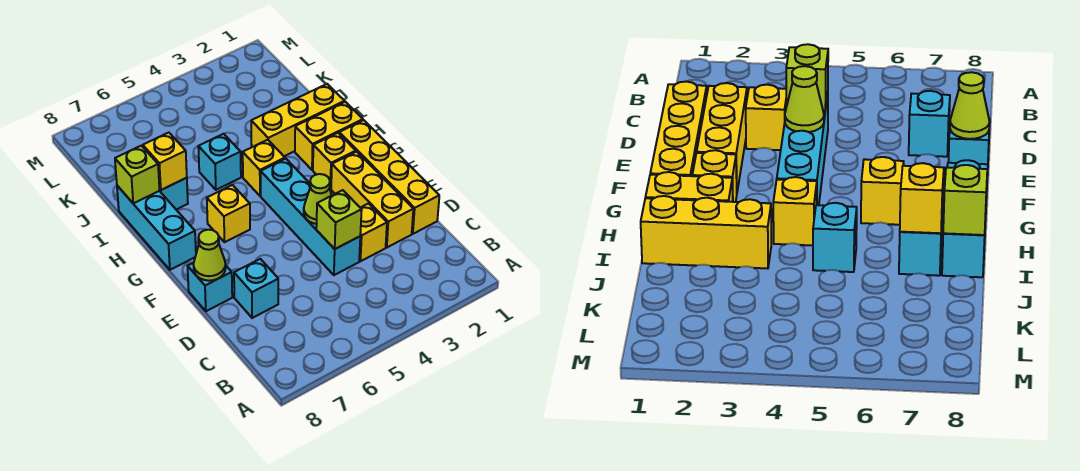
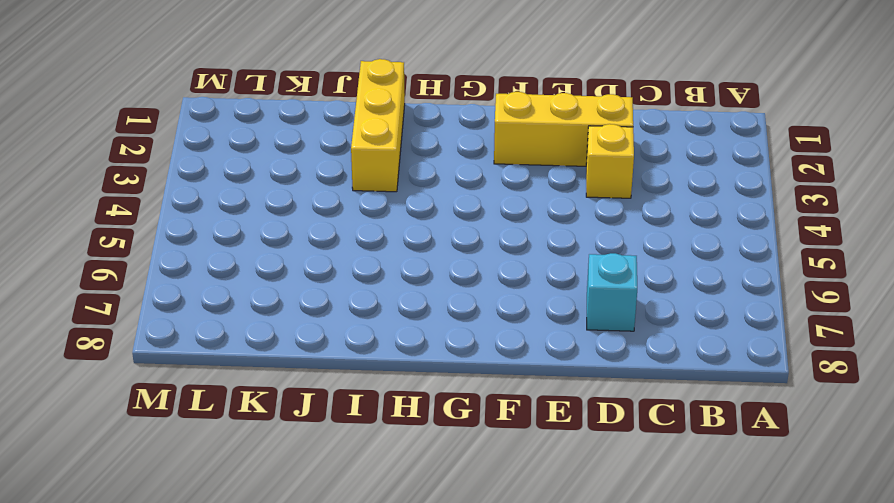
none -> yellow brick D1:G1 level 1
none -> cyan brick D4:G4 level 1
none -> cyan brick E8 level 1

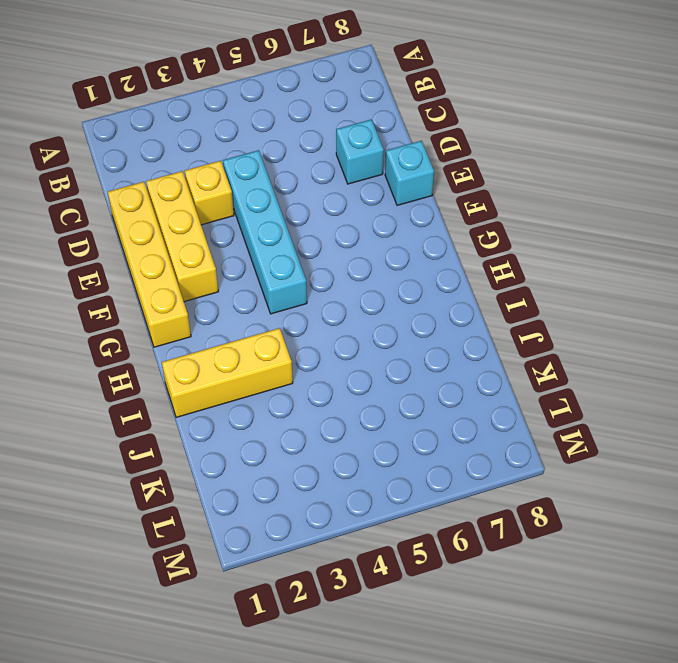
none -> yellow brick G2 level 1
none -> yellow brick G6 level 1
none -> cyan brick G8:I8 level 1

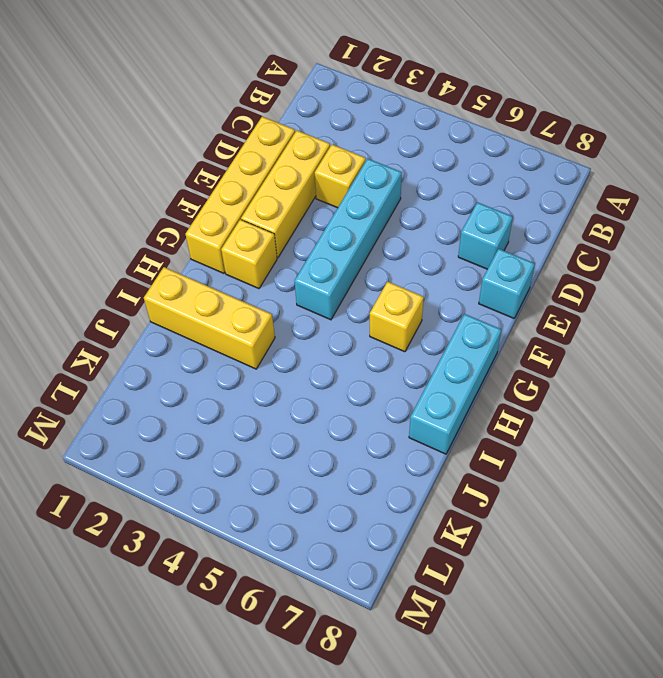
none -> yellow brick H1:H2 level 1
none -> yellow brick H4 level 1
none -> cyan brick I5 level 1

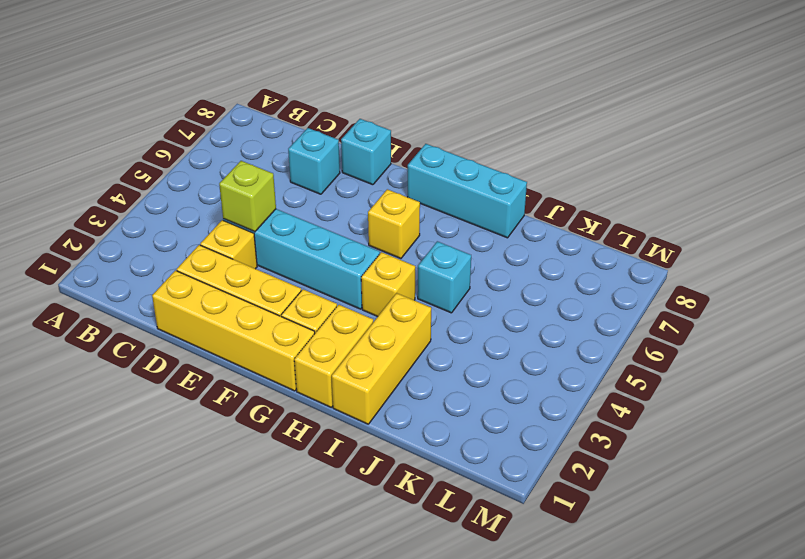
none -> cyan brick I7 level 1
none -> lime cone E4 level 2
none -> lime cone E8 level 2

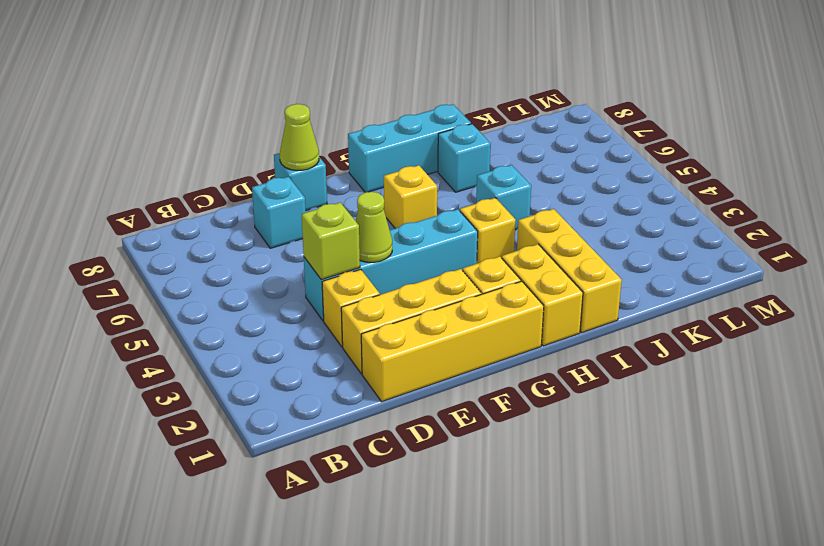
none -> yellow brick I7 level 2
none -> lime brick I8 level 2

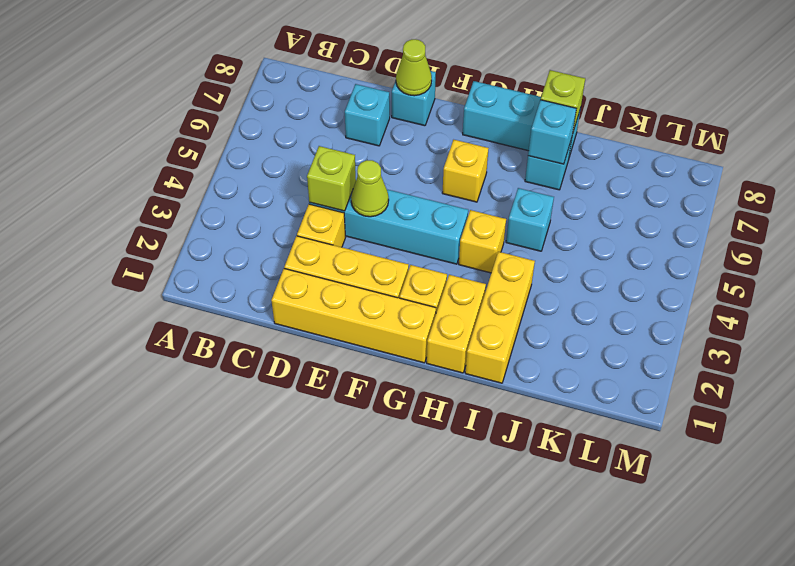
cyan brick I7 level 2 -> yellow brick I7 level 2

